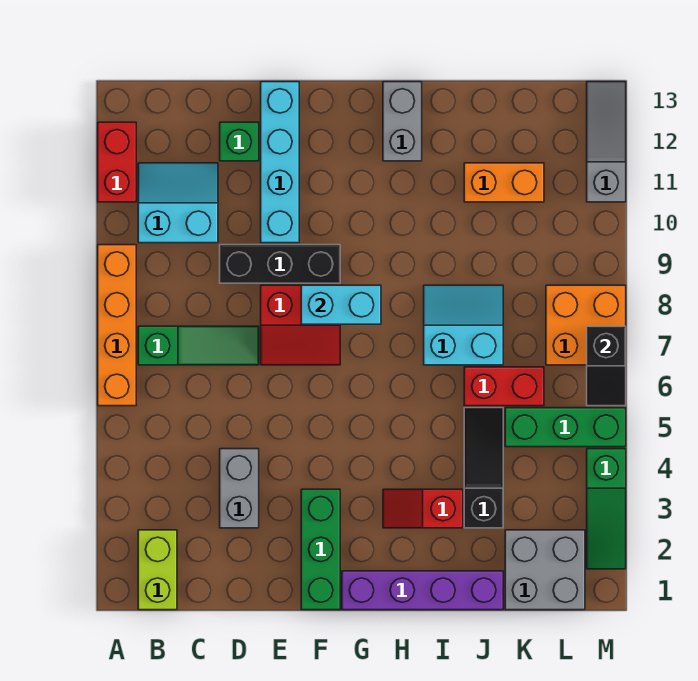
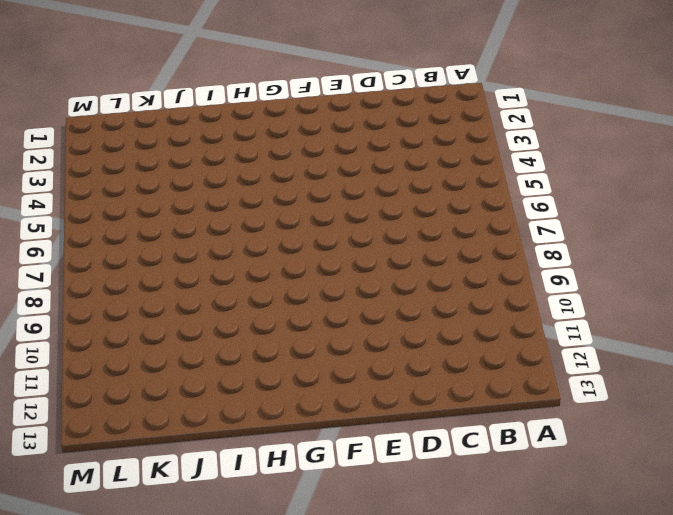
none -> orange brick A6:A9 level 1
none -> red brick A11:A12 level 1
none -> lime brick B1:B2 level 1

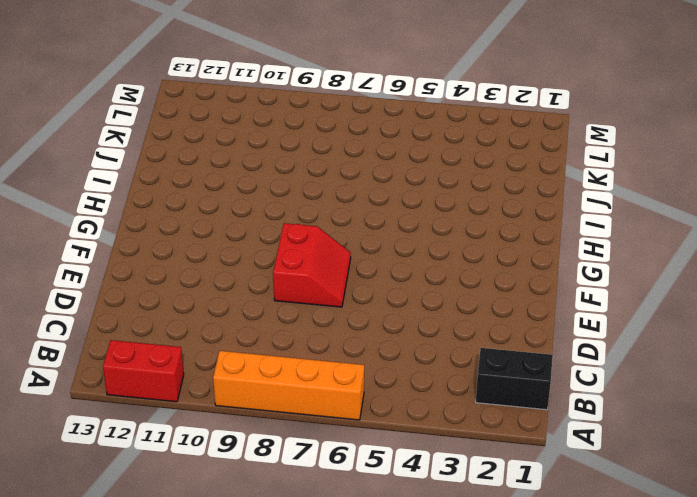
black brick B1:B2 level 1 -> lime brick B1:B2 level 1
none -> green slope B7:D7 level 1 top B
none -> cyan slope B10:C11 level 1 top 10
none -> grey brick D3:D4 level 1

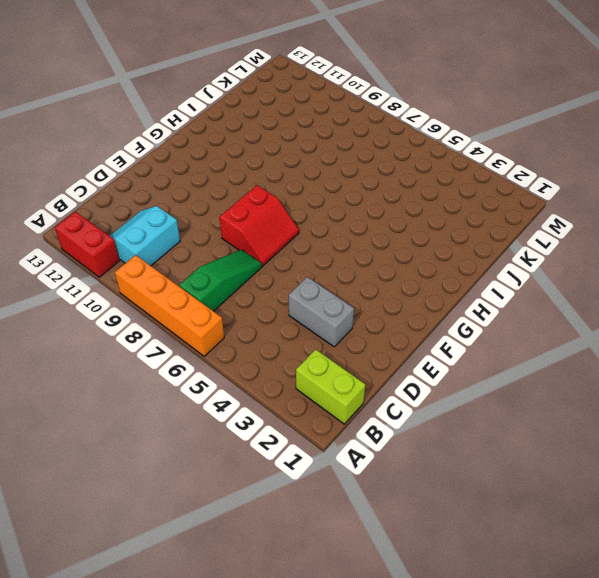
none -> black brick D9:F9 level 1
none -> green brick D12 level 1
none -> cyan brick E10:E13 level 1

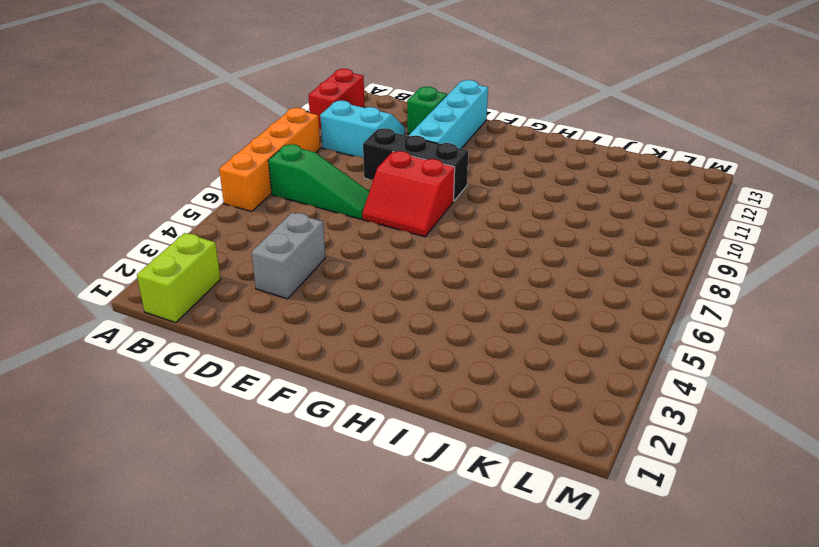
none -> green brick F1:F3 level 1
none -> purple brick G1:J1 level 1
none -> red slope H3:I3 level 1 top I

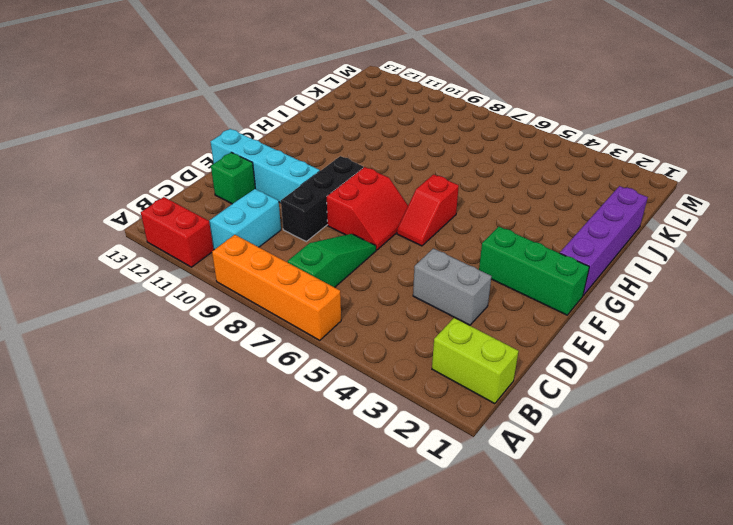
red slope F6:G6 level 1 top G -> red slope H3:I3 level 1 top I
none -> grey brick H12:H13 level 1
none -> cyan slope I7:J8 level 1 top 7
none -> black slope J3:J5 level 1 top 3

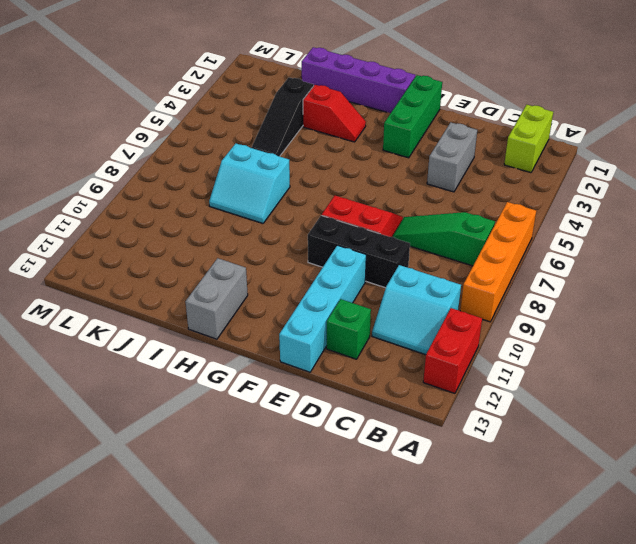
none -> red brick J6:K6 level 1
none -> orange brick J11:K11 level 1
none -> grey brick K1:L2 level 1

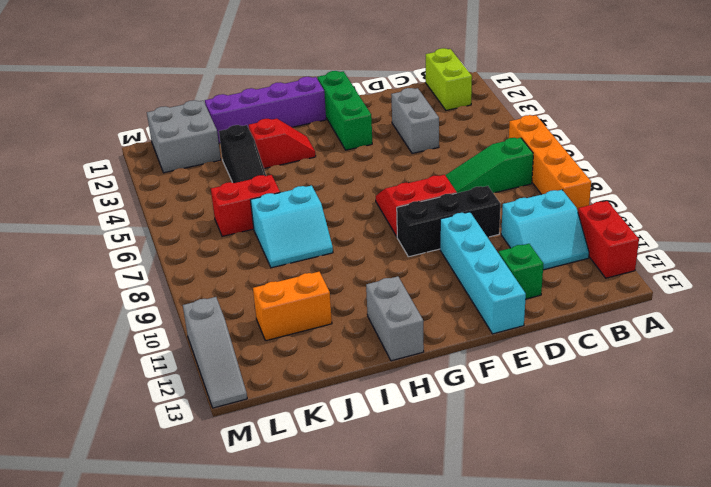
none -> green brick K5:M5 level 1
none -> orange brick L7:M8 level 1
none -> green slope M2:M4 level 1 top 4

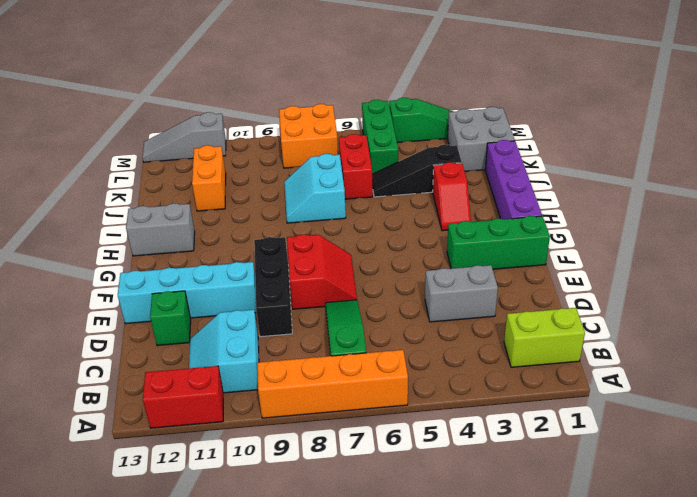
none -> cyan brick F8:G8 level 2
none -> black slope M6:M7 level 2 top 7

